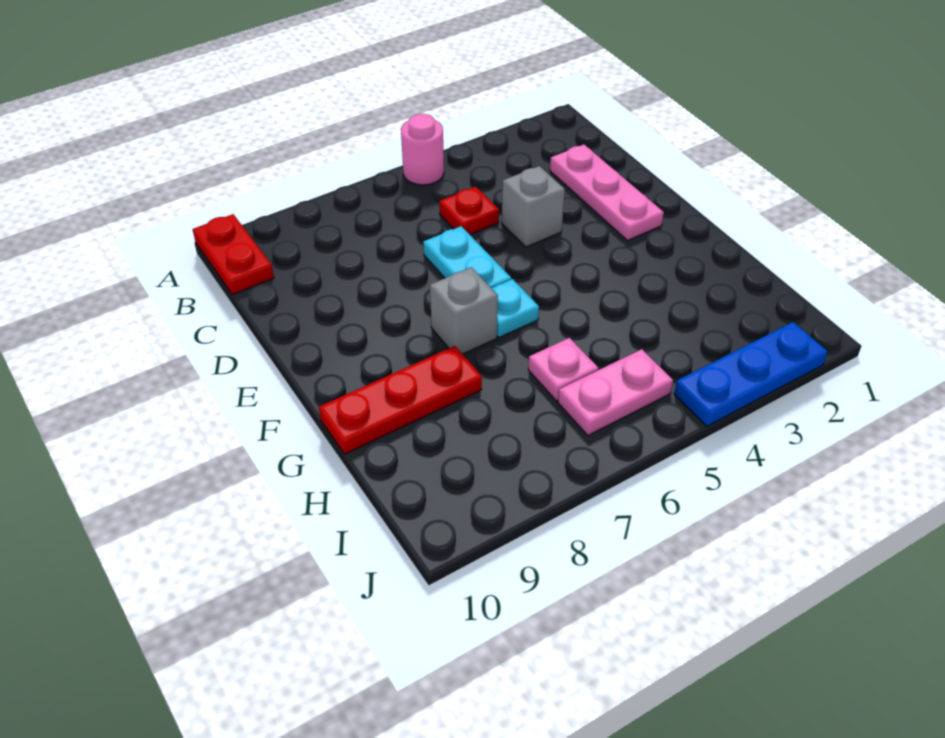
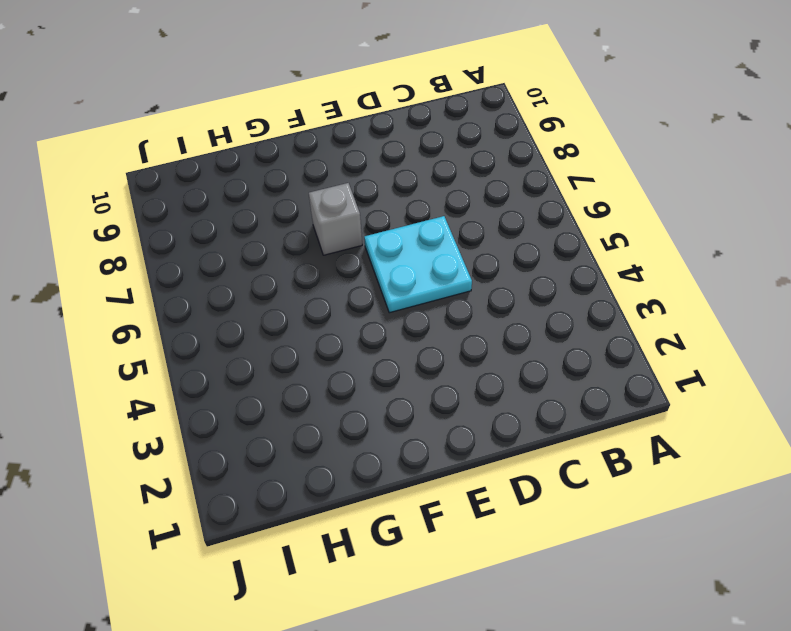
cyan plate D5:E6 level 1 -> cyan plate D6:E6 level 1
none -> pink round brick A5 level 1
none -> red plate A10:B10 level 1
none -> pink plate C2:E2 level 1

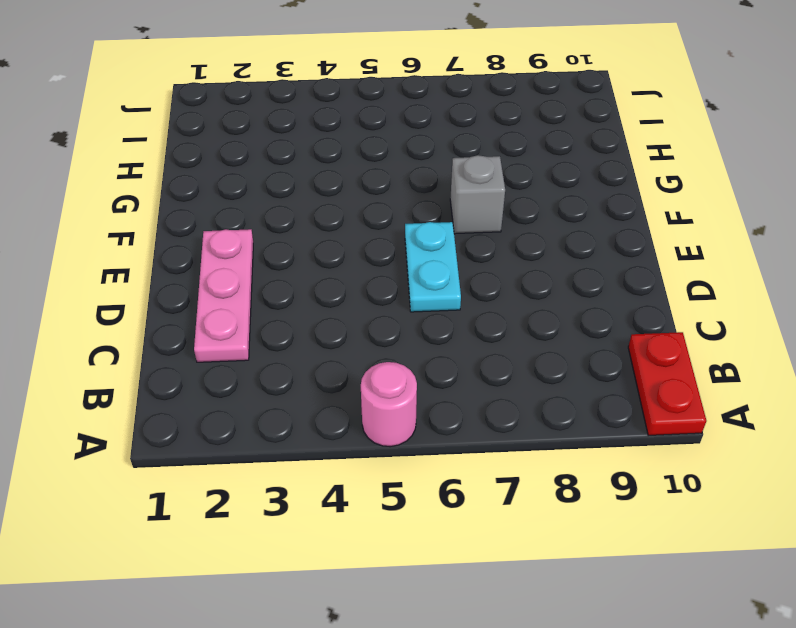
none -> red plate C5 level 1
none -> grey brick D4 level 1
none -> cyan plate F6 level 1

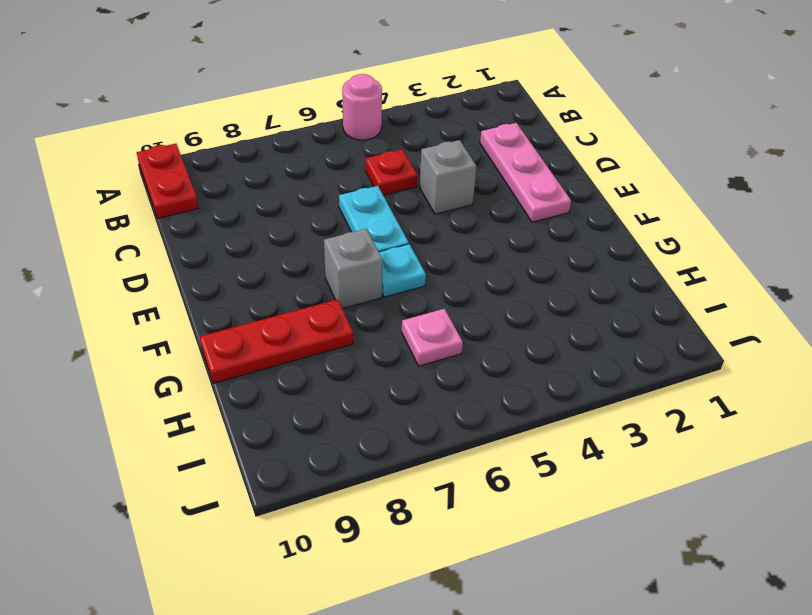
none -> pink plate I5:I6 level 1
none -> blue plate J2:J4 level 1

